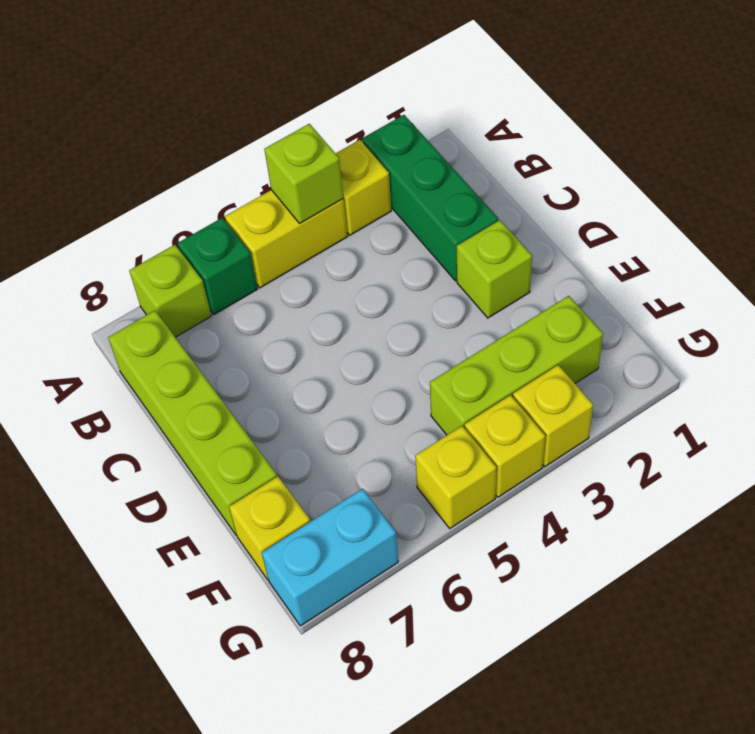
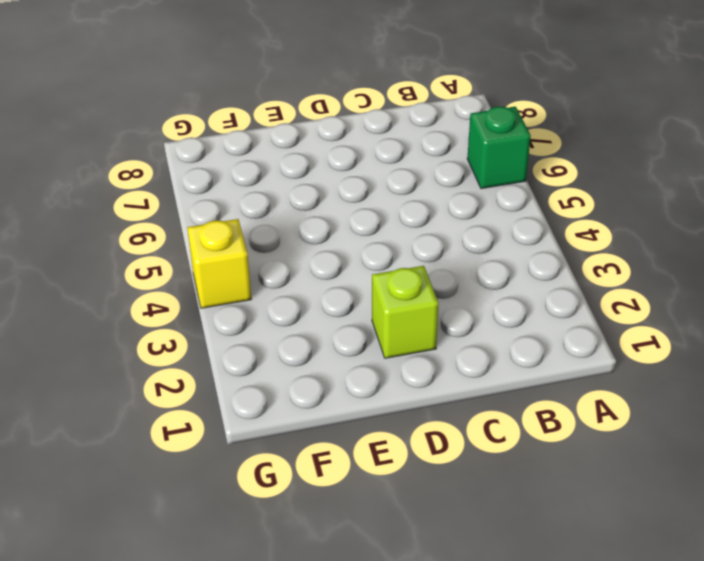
none -> green brick A2:C2 level 1
none -> yellow brick A3 level 1
none -> yellow brick A4:A5 level 1

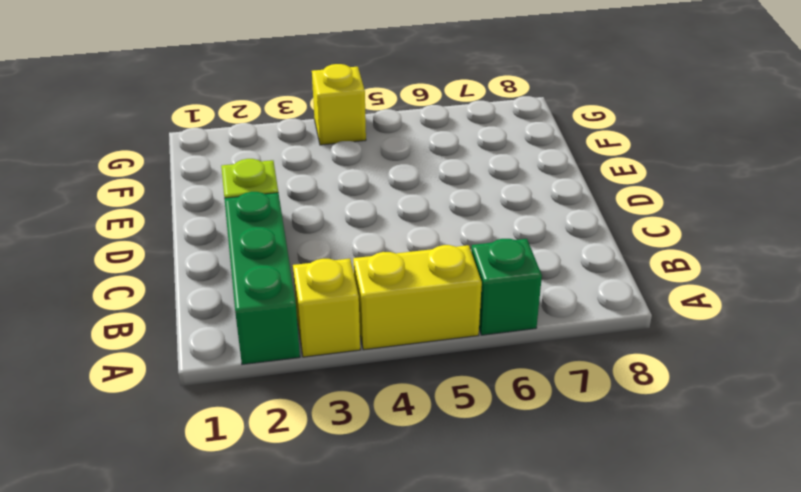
none -> lime brick A7 level 1
none -> lime brick B8:E8 level 1
none -> lime brick F2:F4 level 1

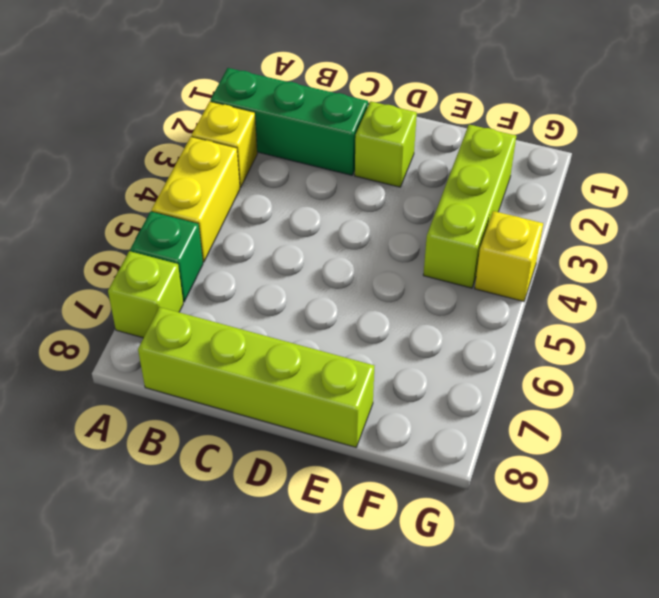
none -> yellow brick F8 level 1
none -> yellow brick G3 level 1
none -> yellow brick G5 level 1

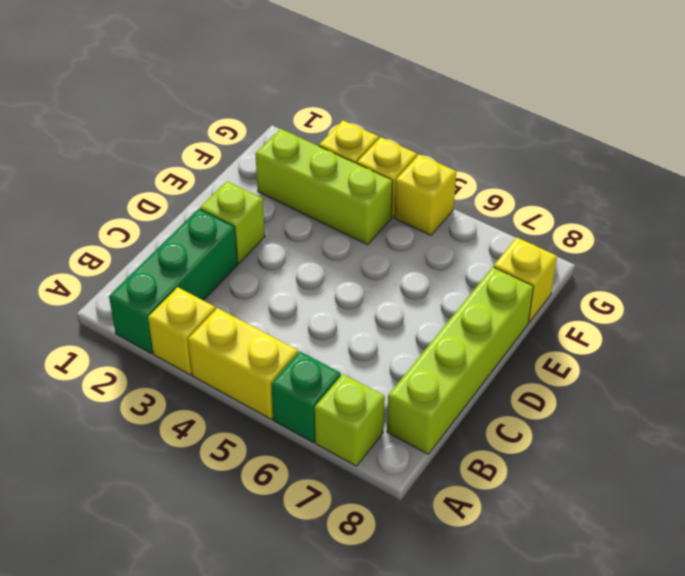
none -> cyan brick G7:G8 level 1
none -> lime brick A4 level 2

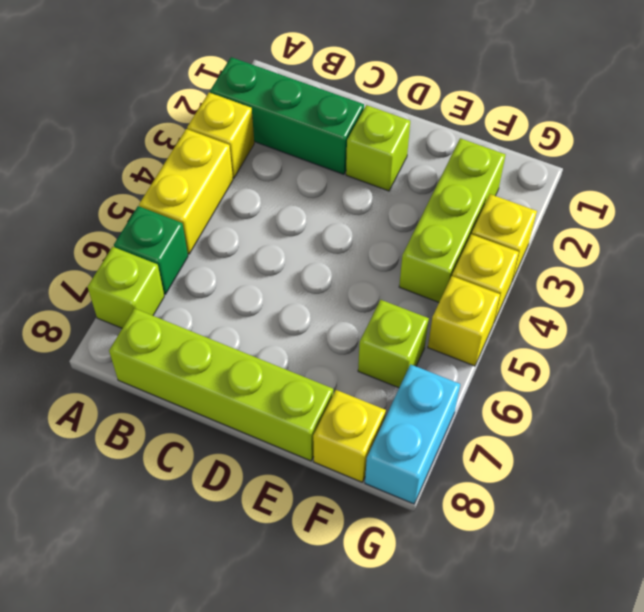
lime brick F6 level 1 -> lime brick A4 level 2

